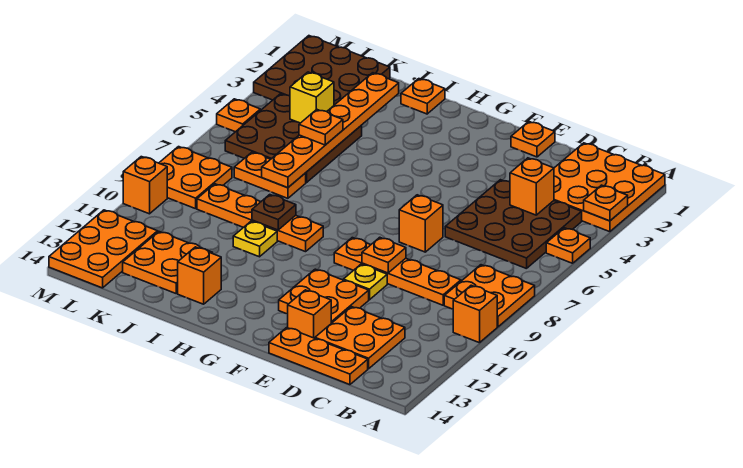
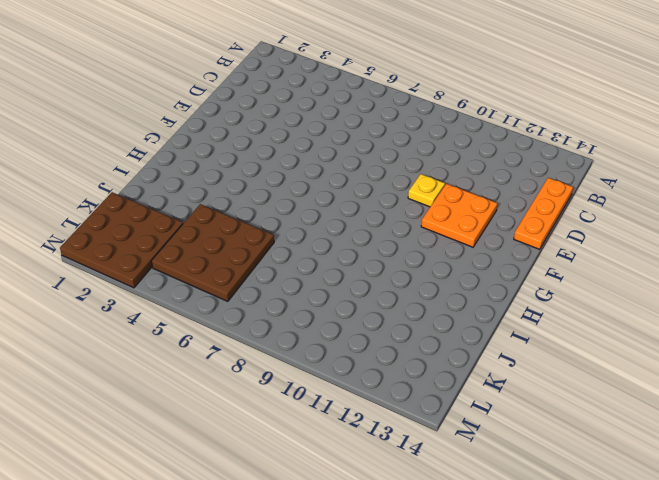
none -> orange plate A1:C3 level 1
none -> orange plate A5 level 1
none -> orange plate A8:B9 level 1
none -> orange brick A10 level 1

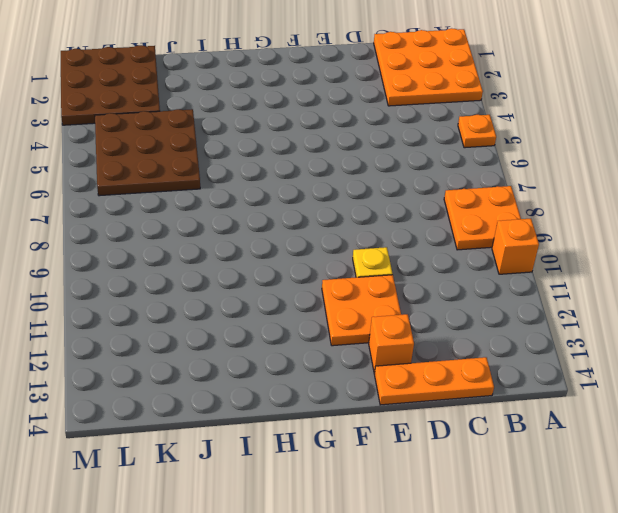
none -> brown plate B4:D6 level 1
none -> orange plate C9:F9 level 1
none -> orange plate C12:D13 level 1
none -> orange plate E1 level 1

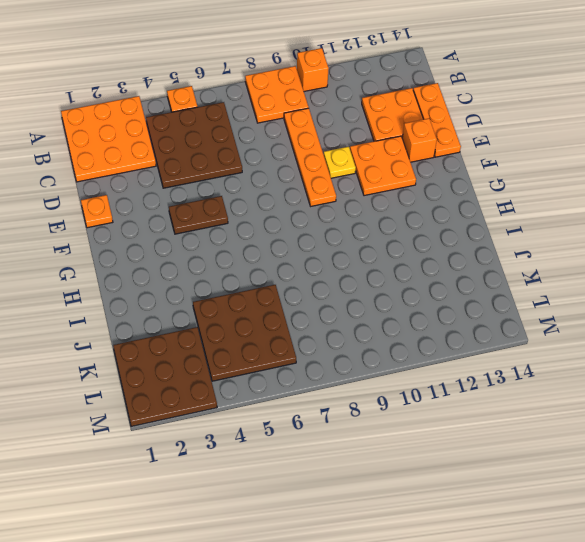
brown plate F4:F5 level 1 -> none
none -> orange brick E7 level 1
none -> orange plate H9:K9 level 1
none -> orange plate I1 level 1
none -> yellow plate I10 level 1

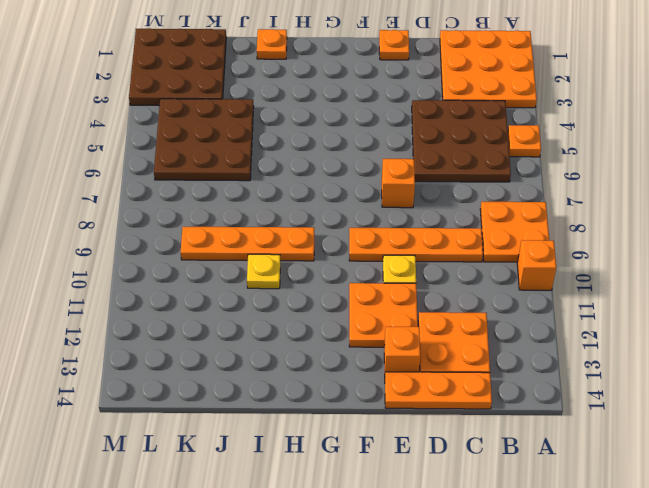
none -> orange brick I13 level 1
none -> orange plate J7:K7 level 1
none -> orange plate J12:K13 level 1
none -> orange plate L8:M9 level 1

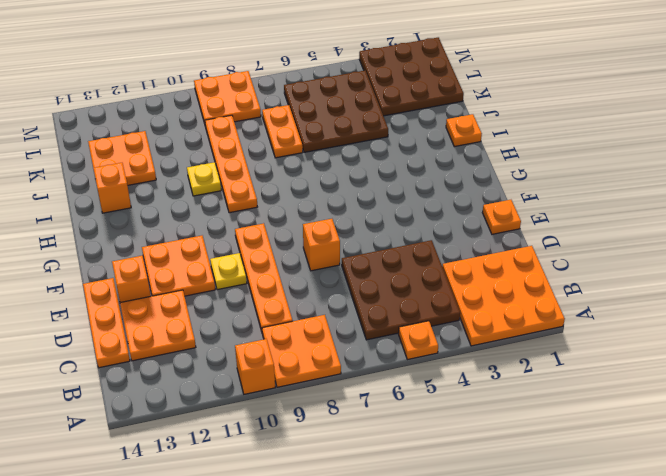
none -> orange plate L12:M14 level 1
none -> orange plate M5 level 1
none -> orange brick M10 level 1
none -> orange plate A3 level 2

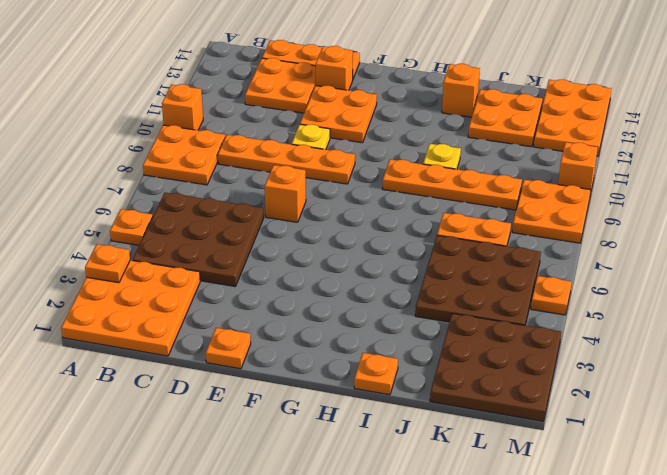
none -> orange brick C4 level 2
none -> orange plate E9 level 2
none -> brown plate I9 level 2
none -> orange plate J2:J7 level 2

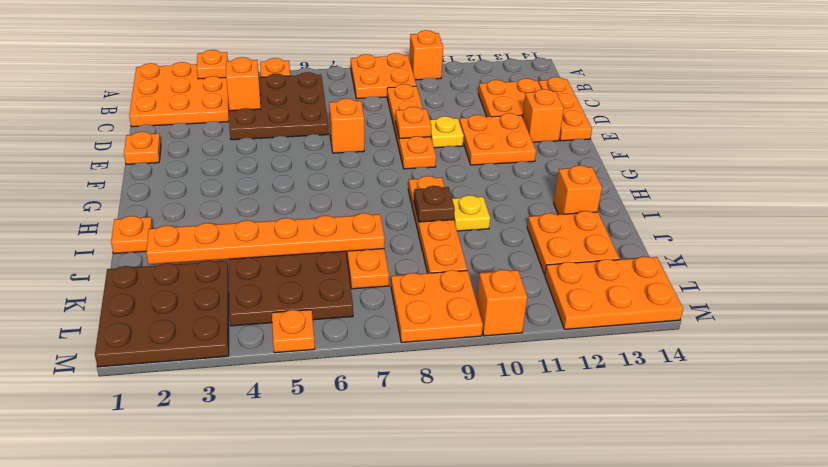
none -> yellow brick K4 level 2
none -> orange plate J5 level 3

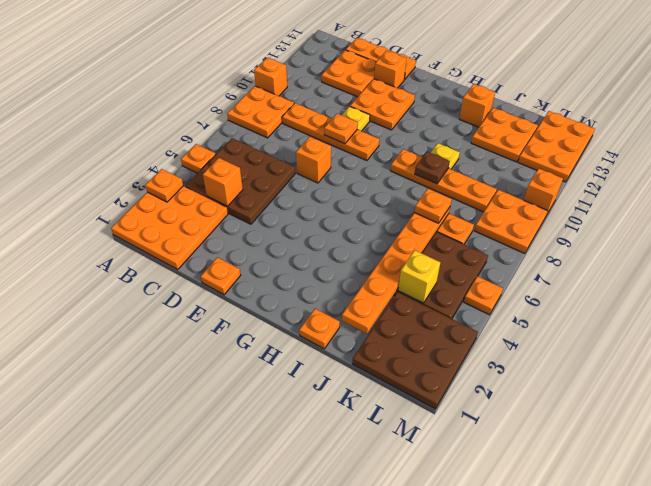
orange plate J7 level 3 -> orange plate J5 level 3

